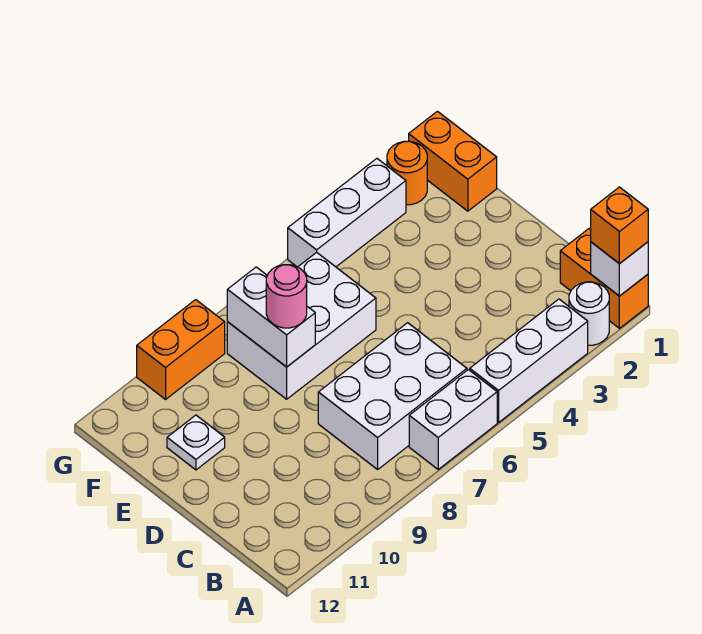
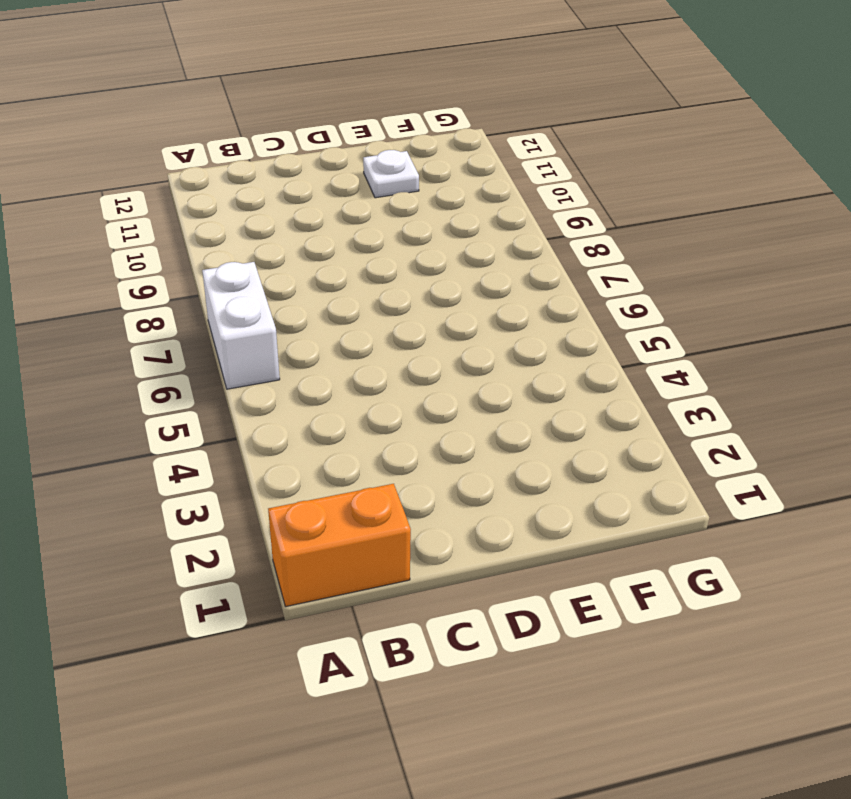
none -> white round brick A2 level 1
none -> white brick A3:A5 level 1
none -> white brick B6:C8 level 1

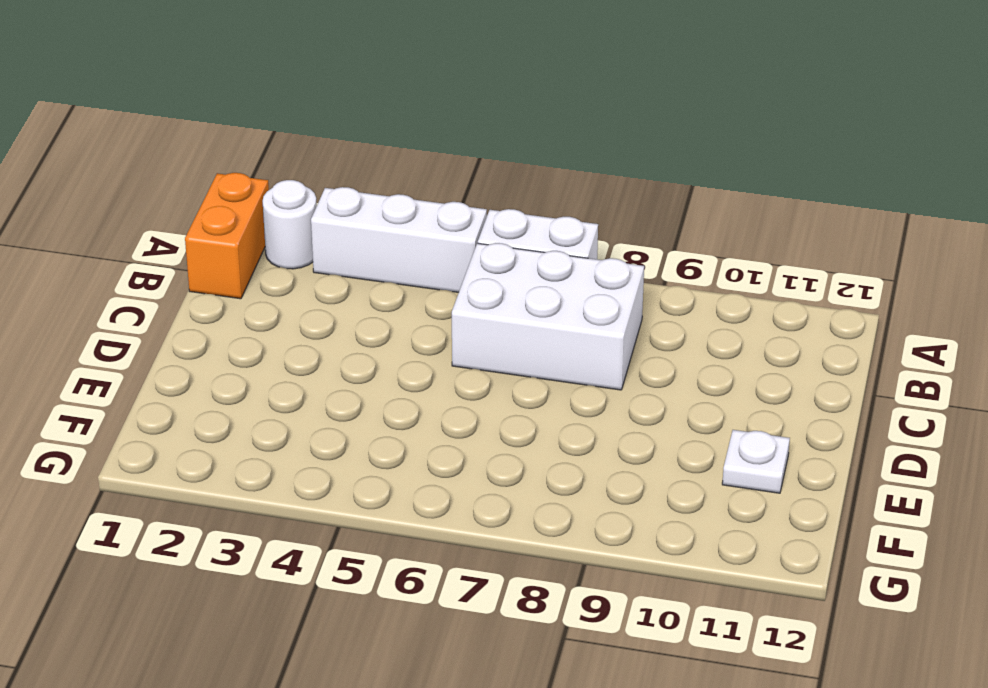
none -> white brick E6:F8 level 1
none -> orange brick F1:G1 level 1
none -> orange round brick G2 level 1

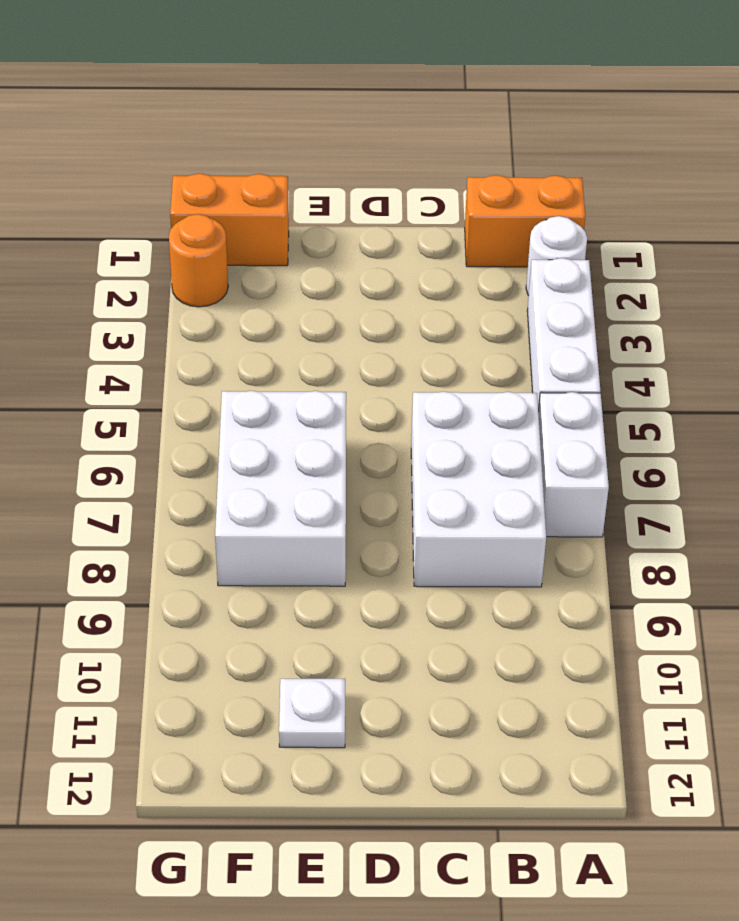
none -> white brick G3:G5 level 1
none -> orange brick G9:G10 level 1
none -> white brick A1 level 2

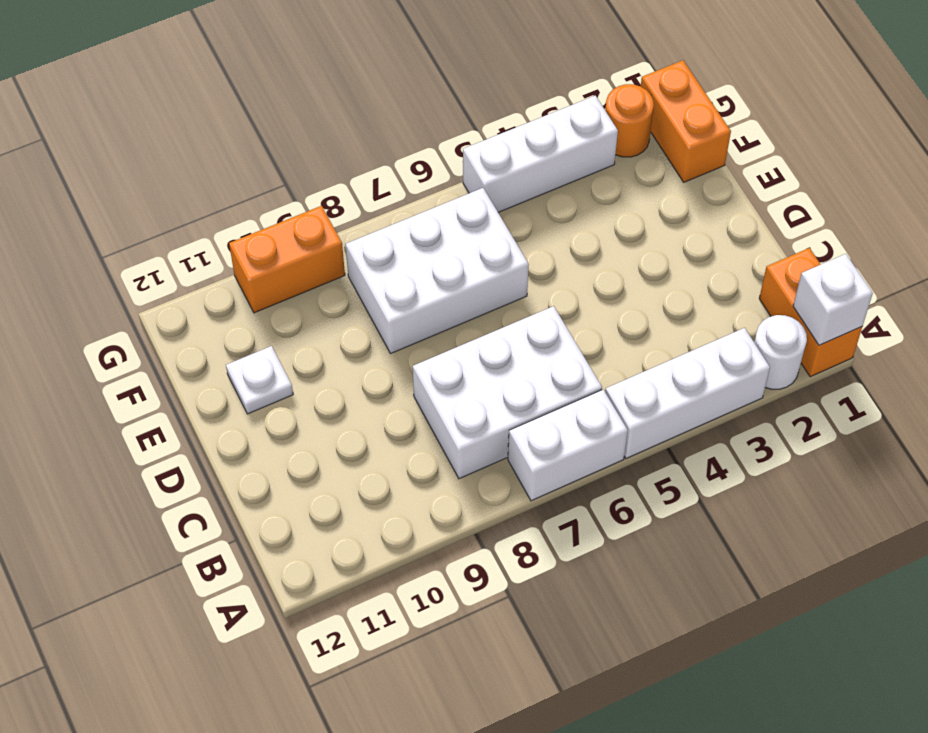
none -> white brick E8:F8 level 2
none -> orange brick A1 level 3
none -> pink round brick E8 level 3

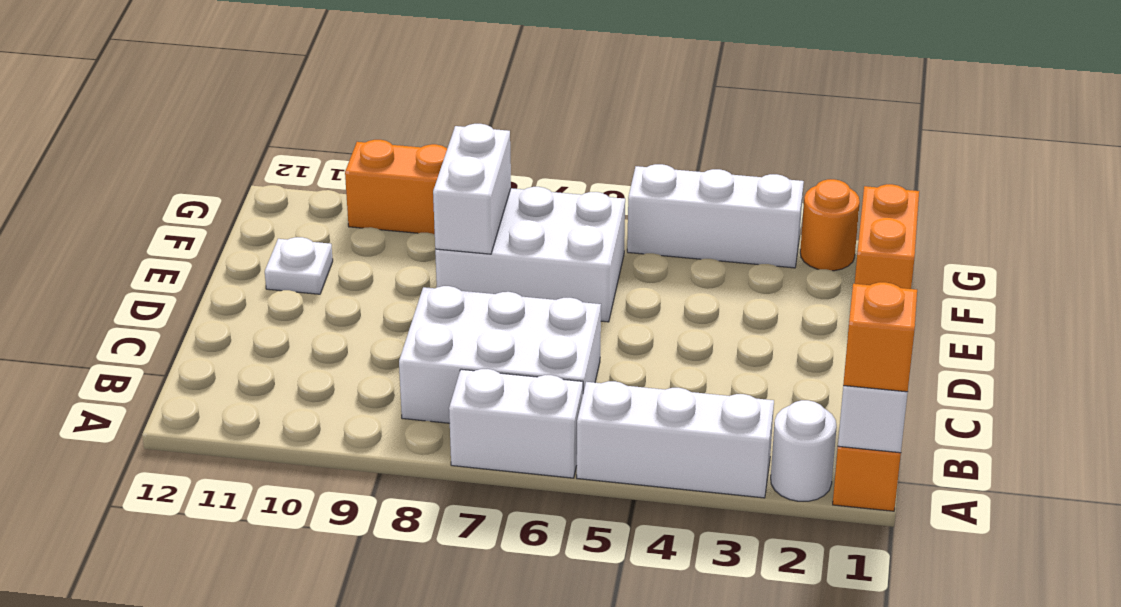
none -> pink round brick E8 level 3

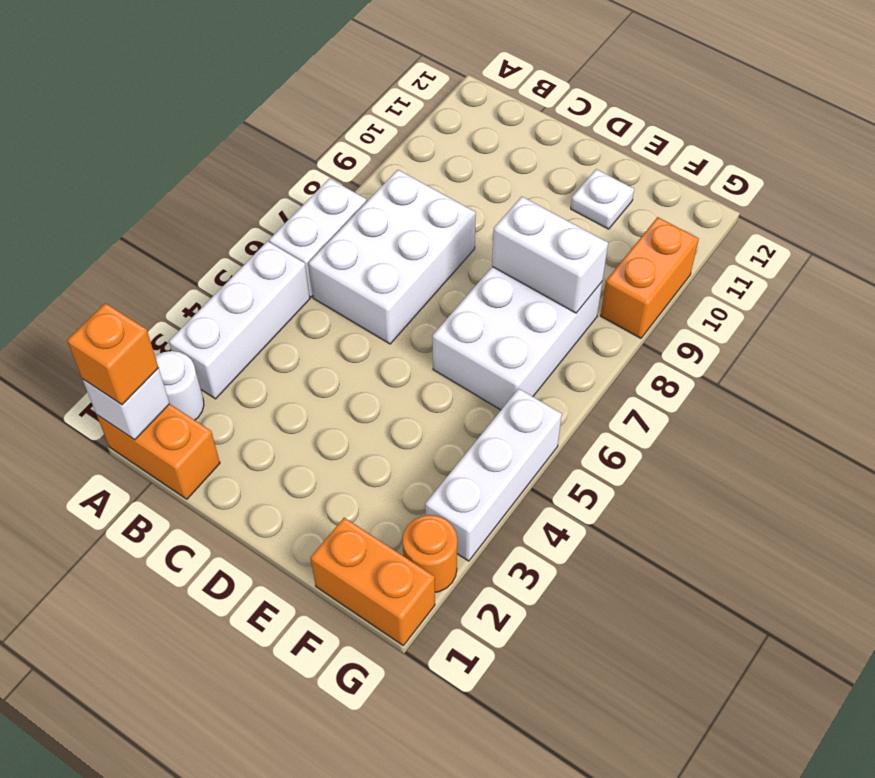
none -> pink round brick E8 level 3

